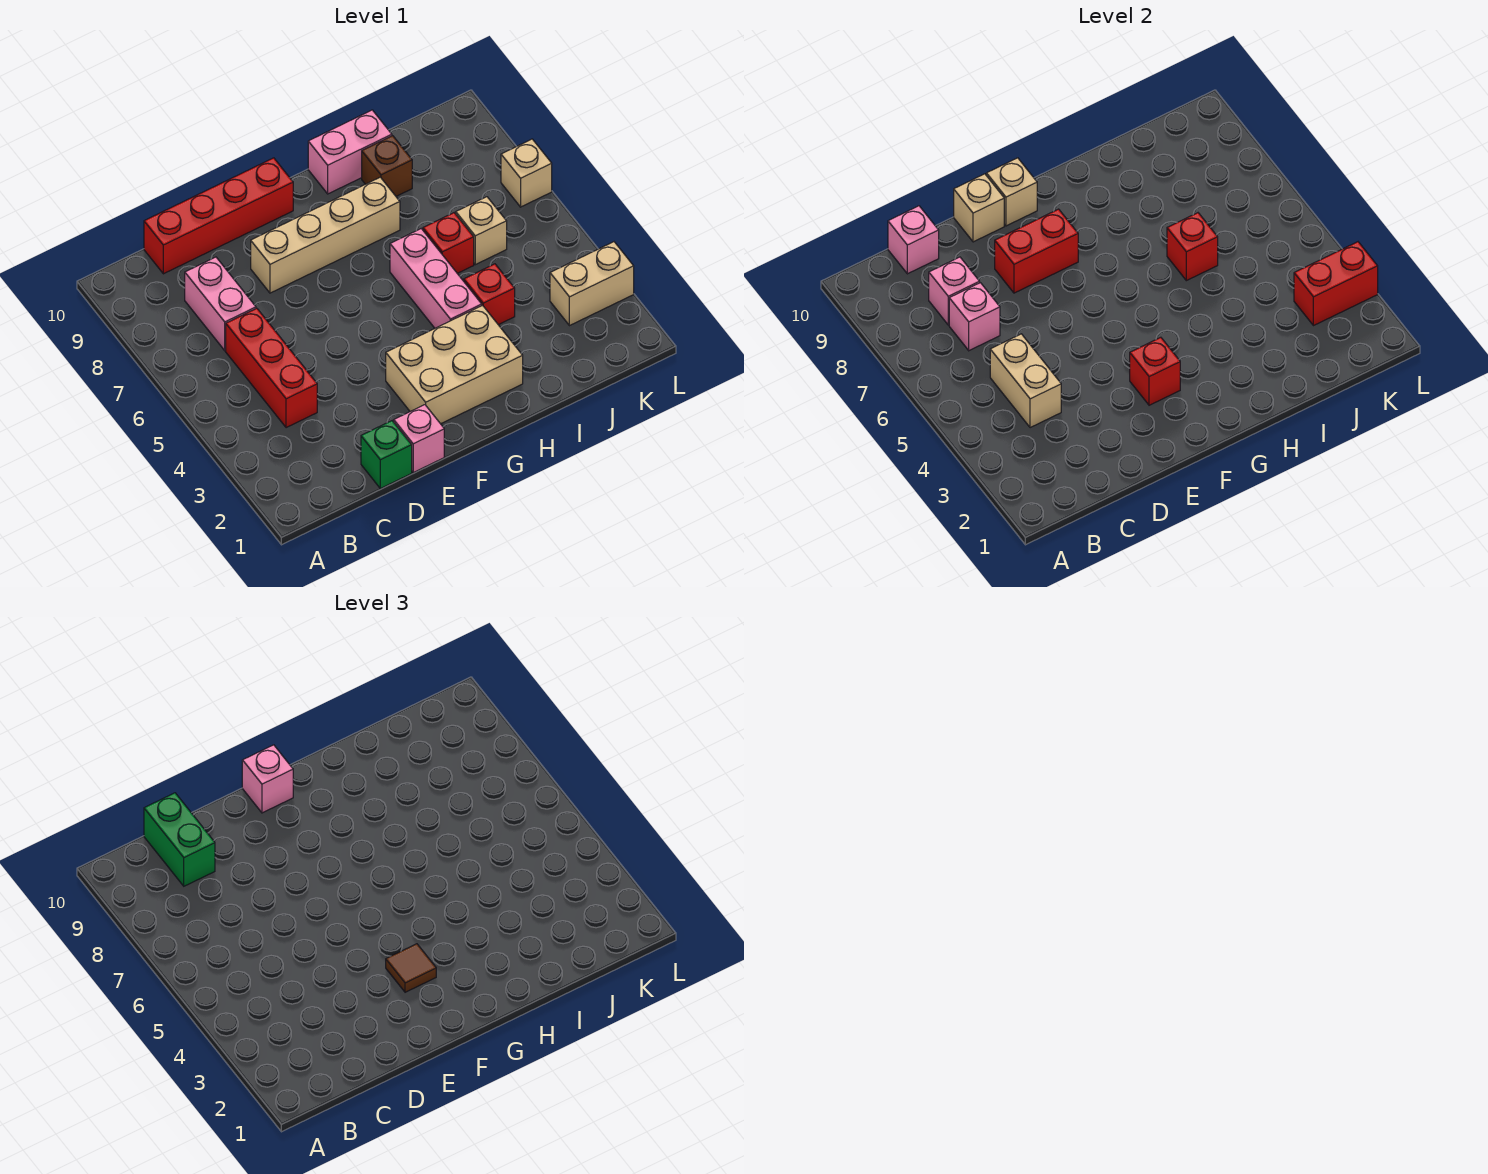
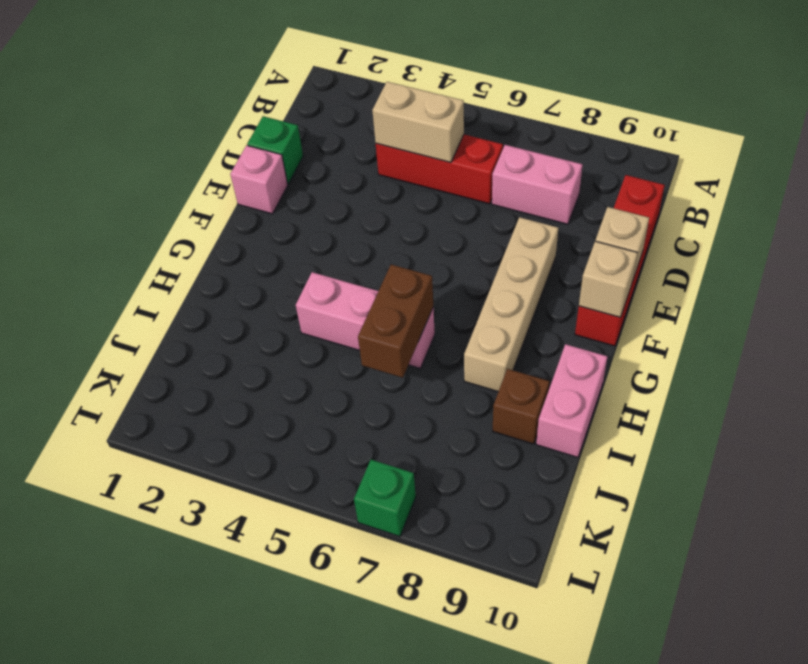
brown brick H6:I6 level 2 -> red brick I6 level 2
green brick L7 level 1 -> tan brick L7 level 1
none -> tan brick F2:H3 level 1
none -> red brick I4 level 1
none -> red brick I6 level 1

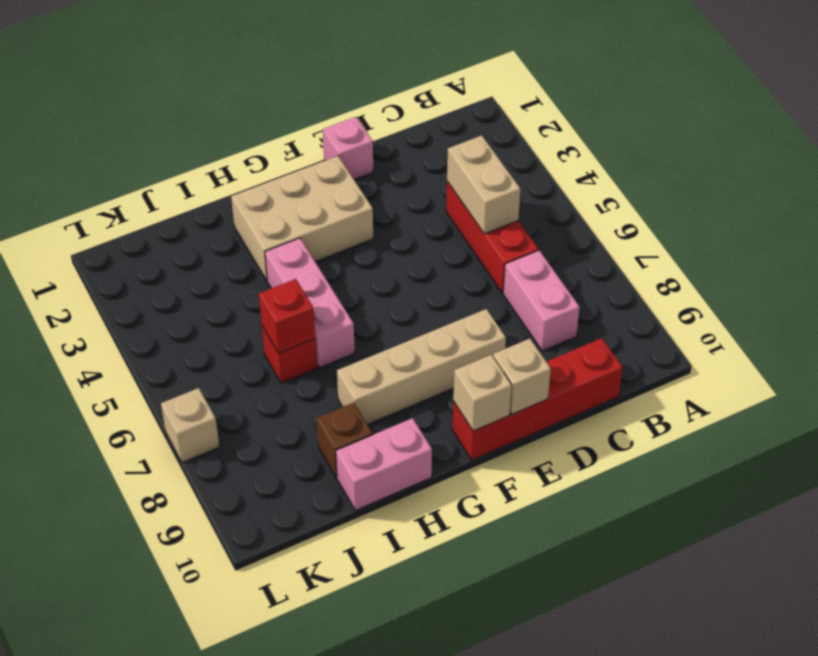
none -> green brick D1 level 1
none -> red brick I4 level 1
none -> tan brick J6 level 1

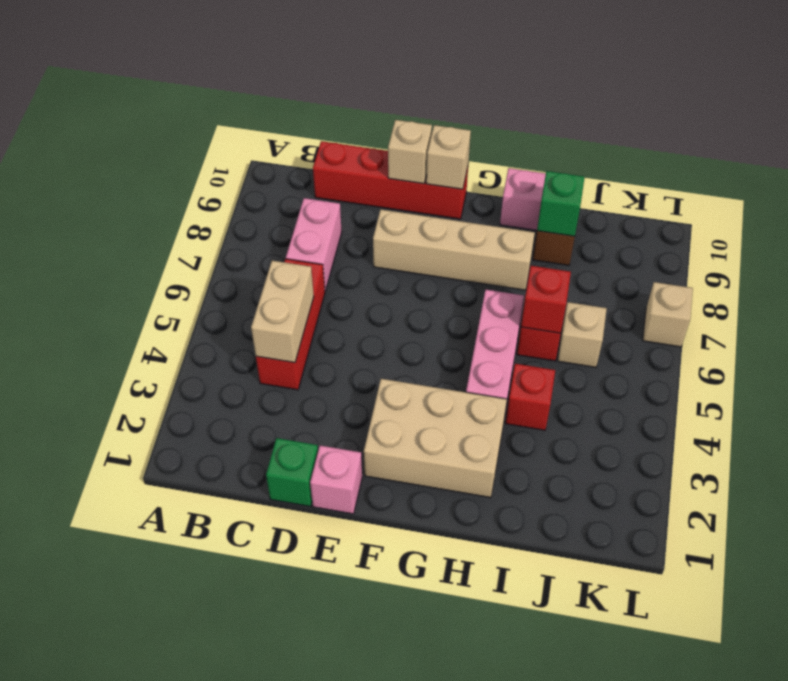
green brick I9 level 2 -> none
none -> tan brick K3:L3 level 1
none -> pink brick C7 level 2
none -> pink brick C8 level 2

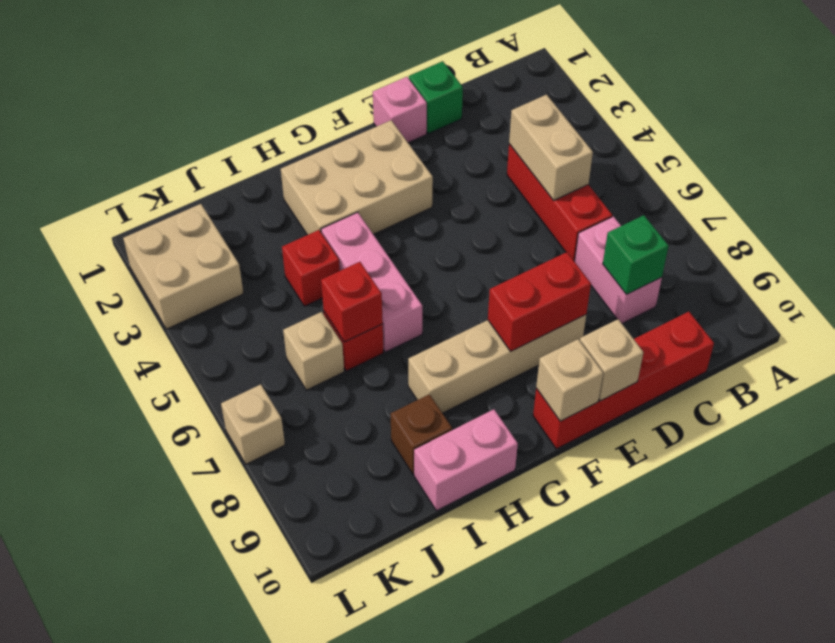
green brick C8 level 2 -> pink brick C8 level 2
tan brick K2:L3 level 1 -> tan brick K3:L3 level 1
none -> pink brick C7 level 2
none -> pink brick C10 level 2
none -> red brick F3 level 2

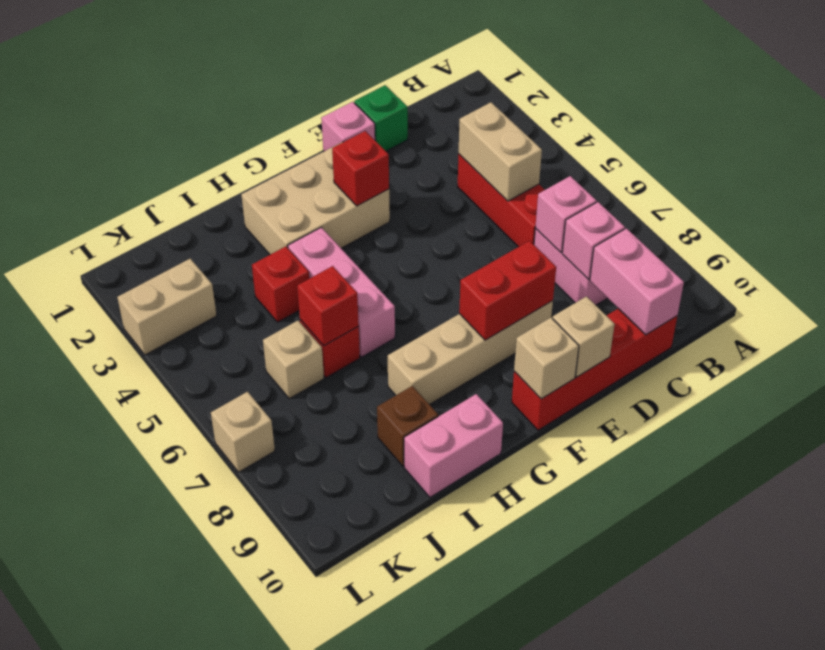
pink brick C9:C10 level 2 -> pink brick C10 level 2
none -> red brick K3:L3 level 2
none -> green brick C9:C10 level 3
none -> brown tile F3 level 3

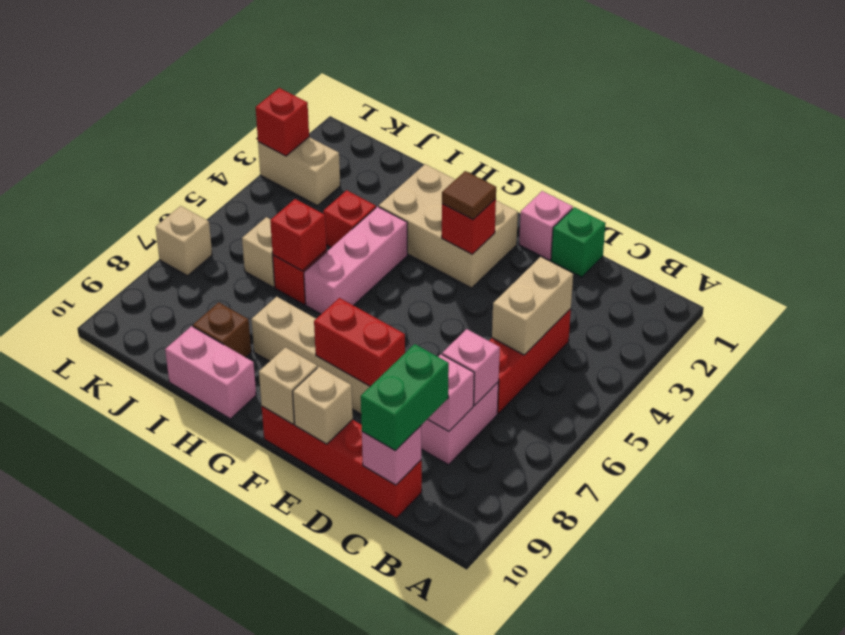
red brick L3 level 2 -> red brick K3:L3 level 2
none -> pink brick F10 level 3

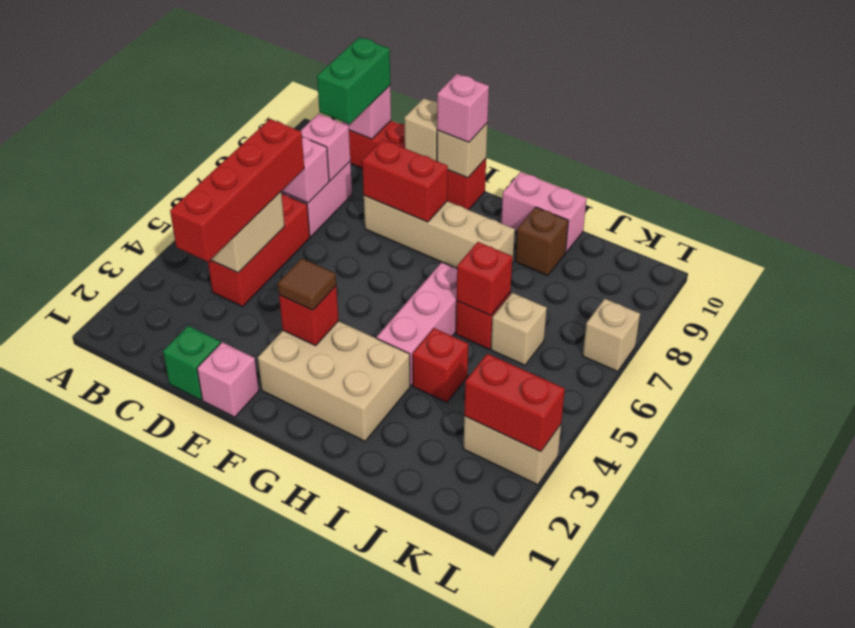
red brick C3:C6 level 3 -> none

